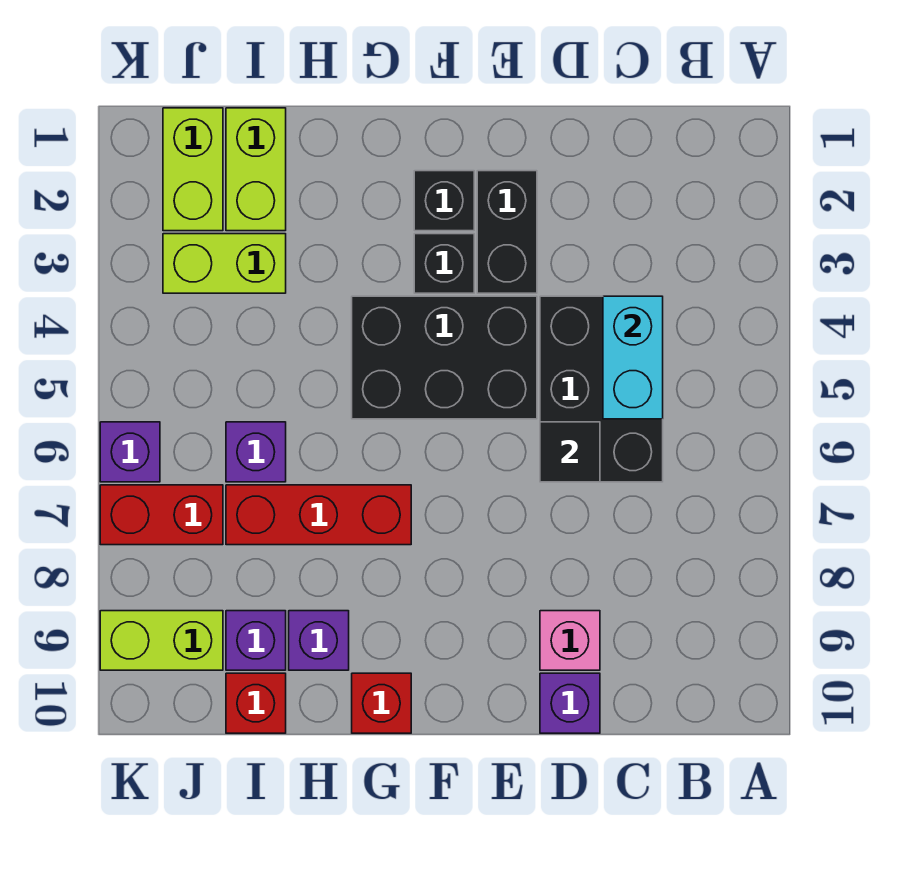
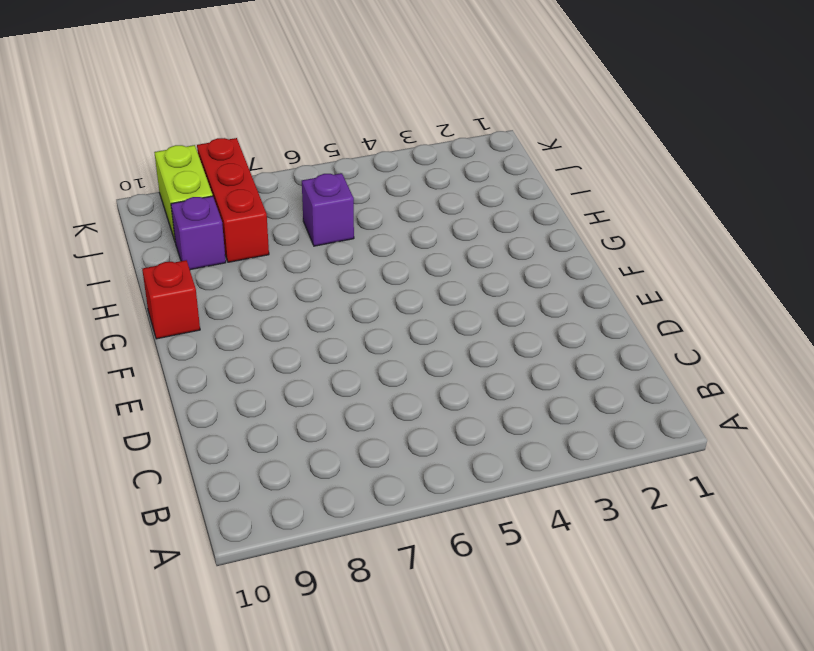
red brick I8:K8 level 1 -> red brick G7:I7 level 1
none -> black brick C4:D6 level 1
none -> pink brick D9 level 1
none -> purple brick D10 level 1

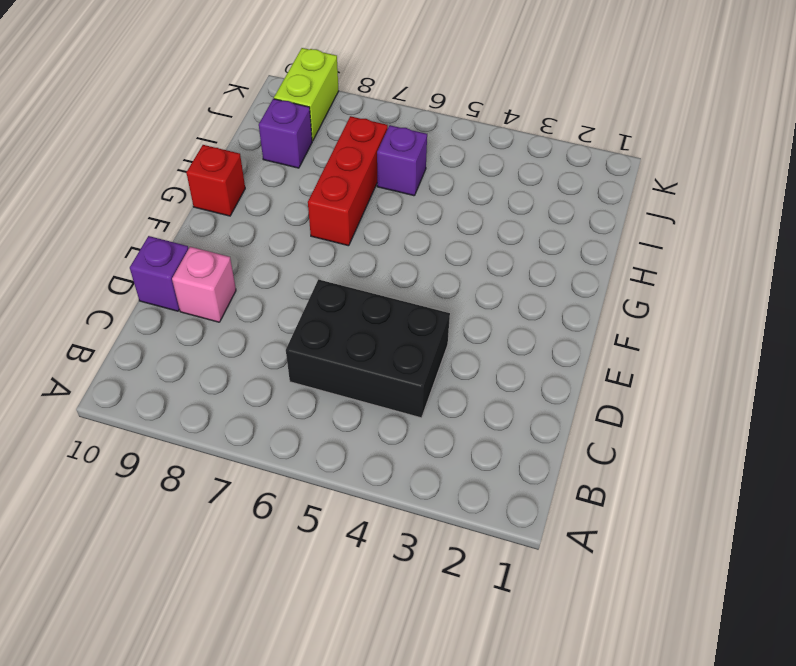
none -> black brick E2:E3 level 1
none -> black brick E4:G5 level 1
none -> black brick F2 level 1

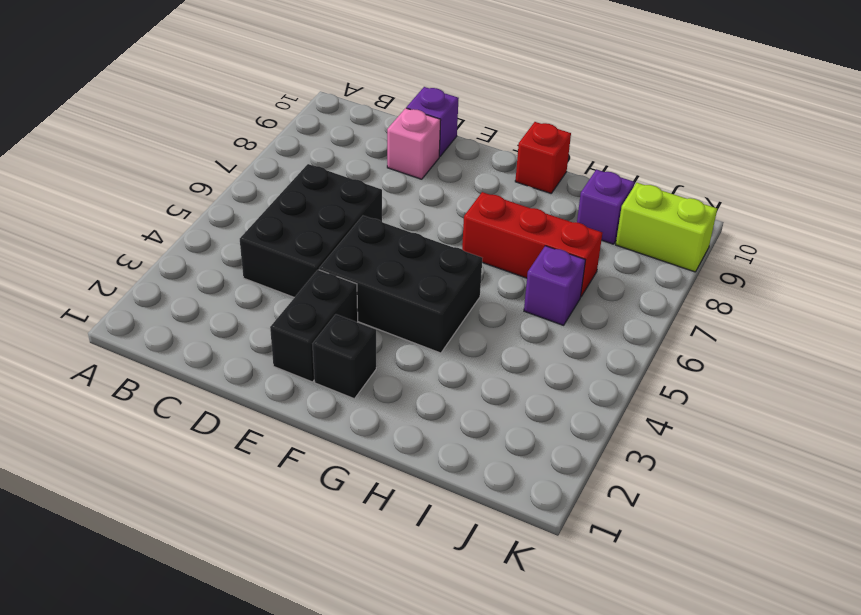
none -> black brick F3 level 1
none -> purple brick H9 level 1
none -> lime brick I1:I2 level 1

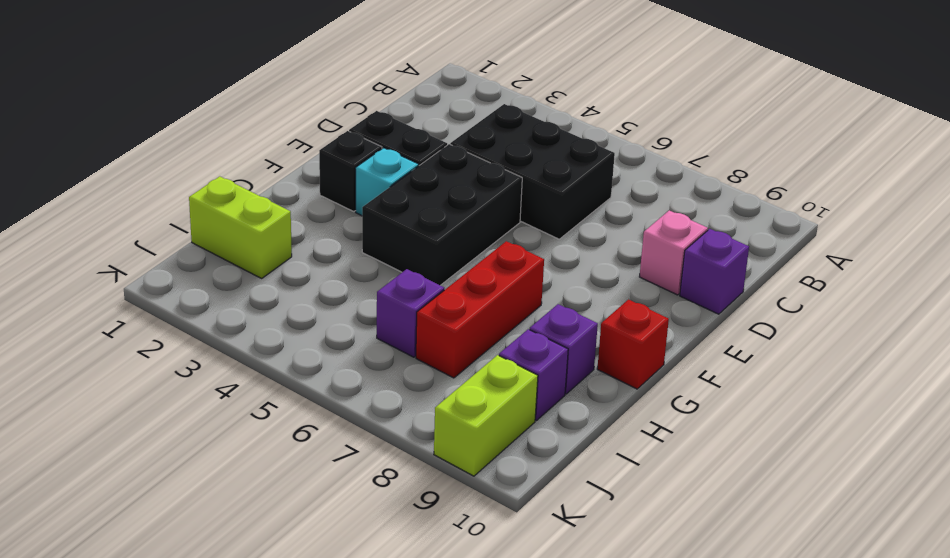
cyan brick F3 level 1 -> black brick F3 level 1
none -> lime brick I3:J3 level 1
none -> red brick I10 level 1
none -> lime brick J1:J2 level 1

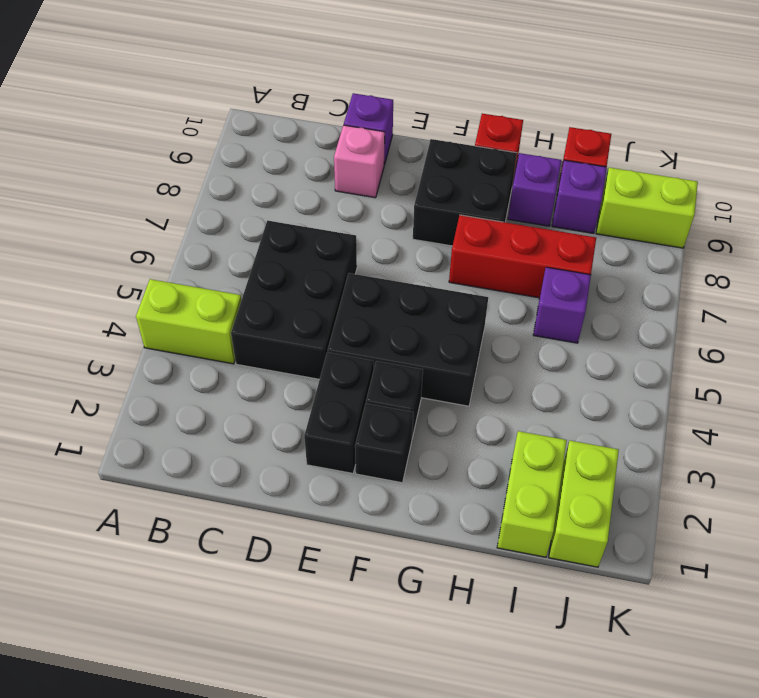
lime brick A4:B4 level 1 -> lime brick I3:J3 level 1
black brick F8:G9 level 1 -> none
none -> red brick J7:K7 level 1
none -> purple brick K6 level 1
none -> cyan brick C4:C5 level 2

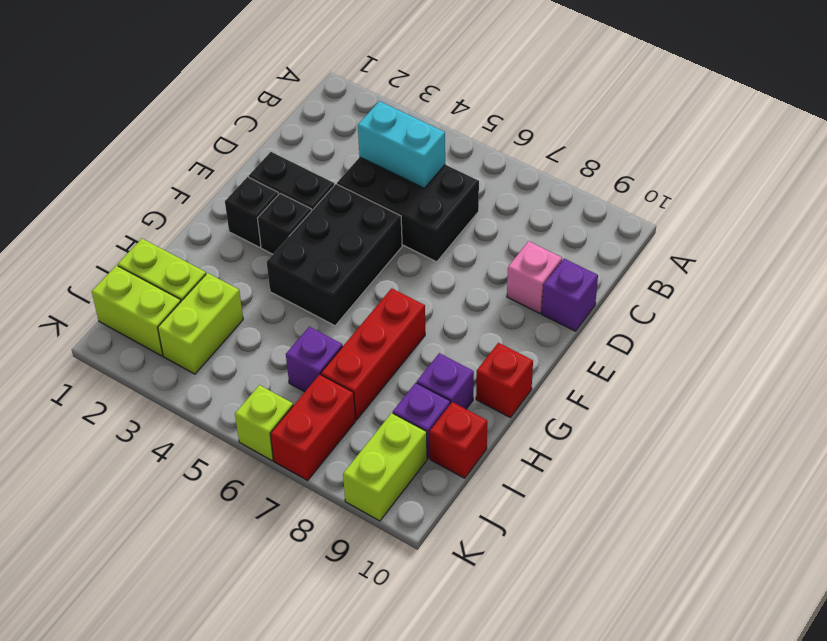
lime brick K6 level 1 -> purple brick K6 level 1
none -> black tile D6 level 2

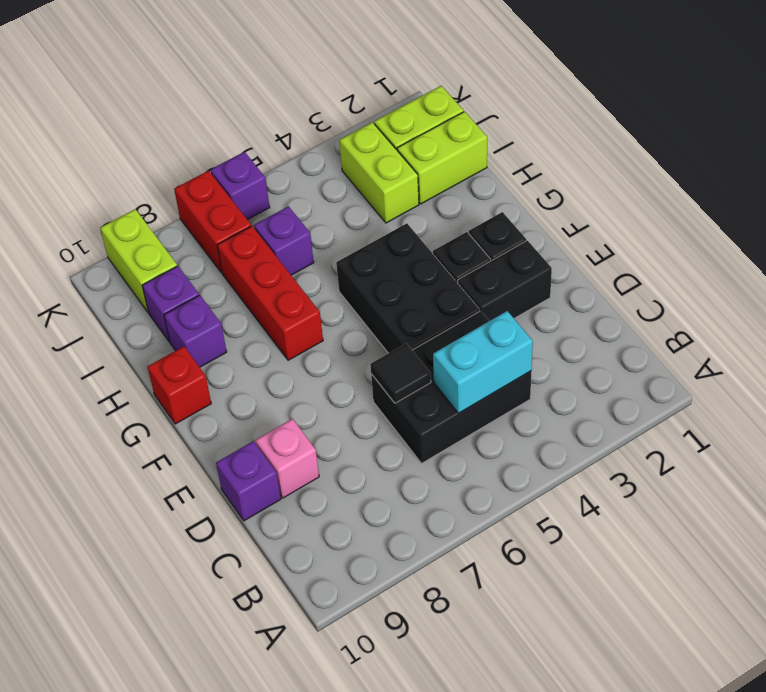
none -> red brick I10 level 1

